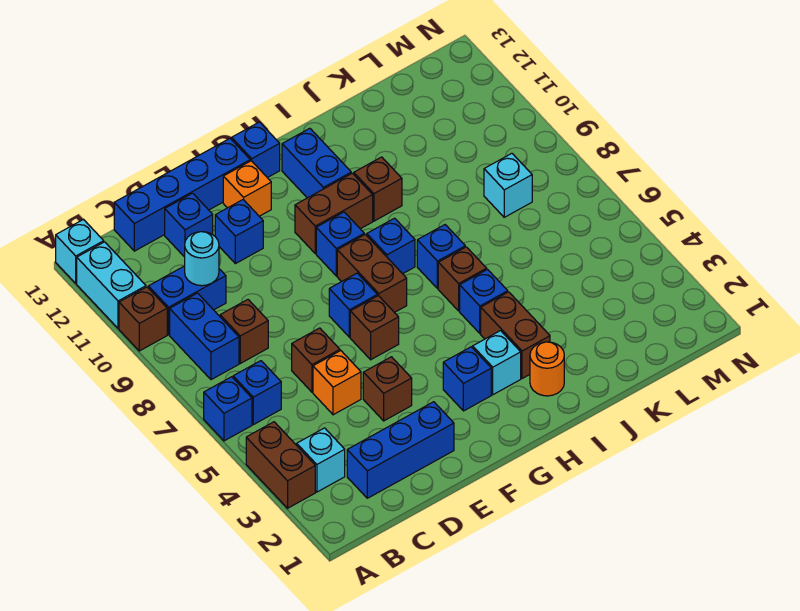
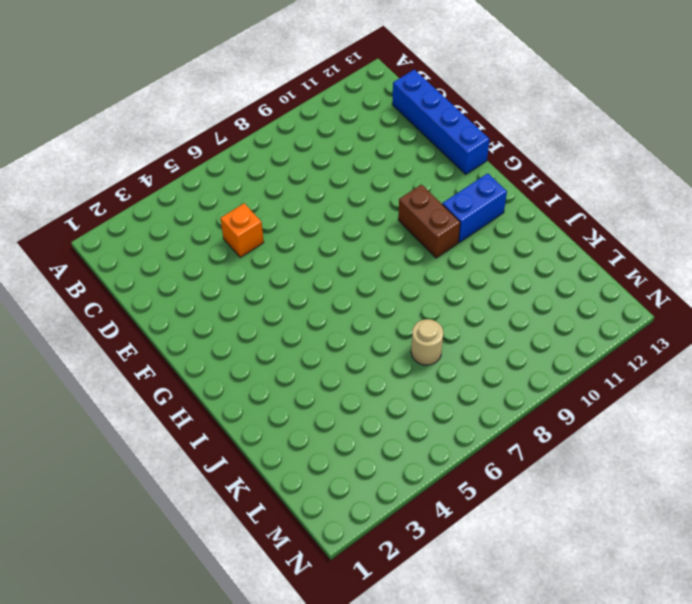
tan round brick K7 level 1 -> none
none -> brown brick A3:A4 level 1
none -> blue brick A6 level 1
none -> brown brick A10 level 1
none -> cyan brick A11:A12 level 1

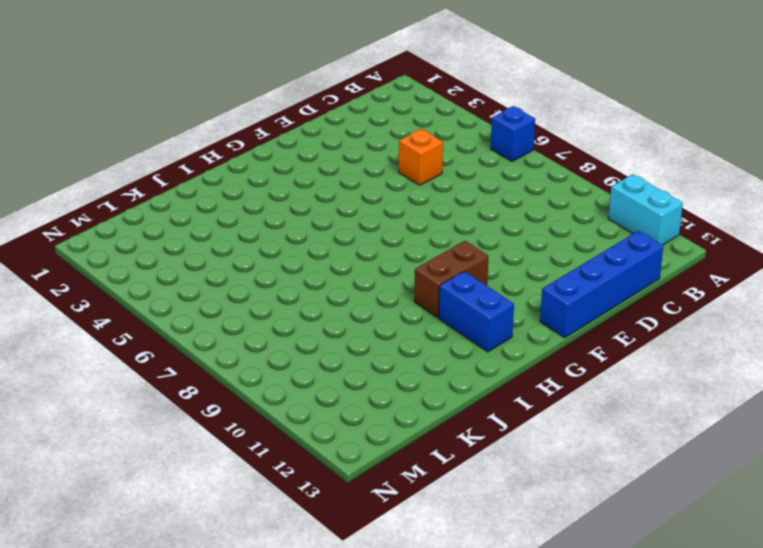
none -> brown brick A3:A4 level 1
none -> brown brick A10 level 1
none -> cyan brick A13 level 1
none -> cyan brick B3 level 1

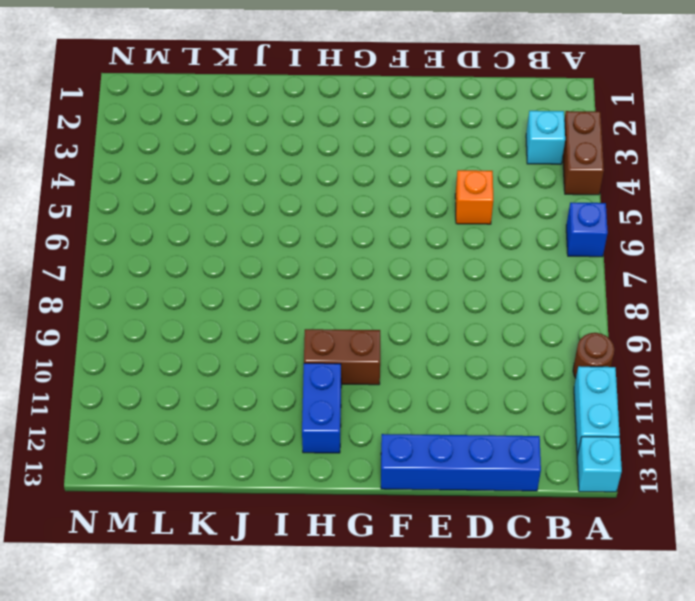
brown round brick A10 level 1 -> brown brick A10 level 1
none -> blue brick B6 level 1
none -> blue brick B8:B9 level 1
none -> blue brick B10:C10 level 1
none -> blue brick C2:E2 level 1

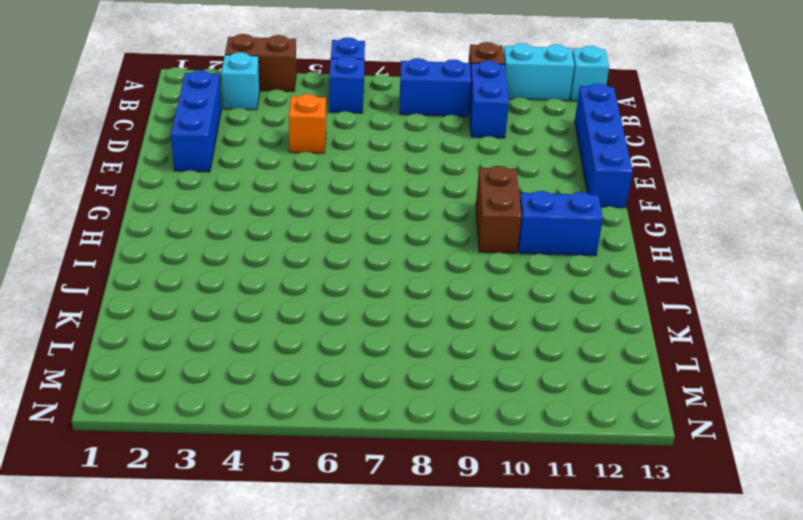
none -> brown brick C8 level 1
none -> brown brick D6 level 1
none -> blue brick D12 level 1
none -> brown brick E4 level 1

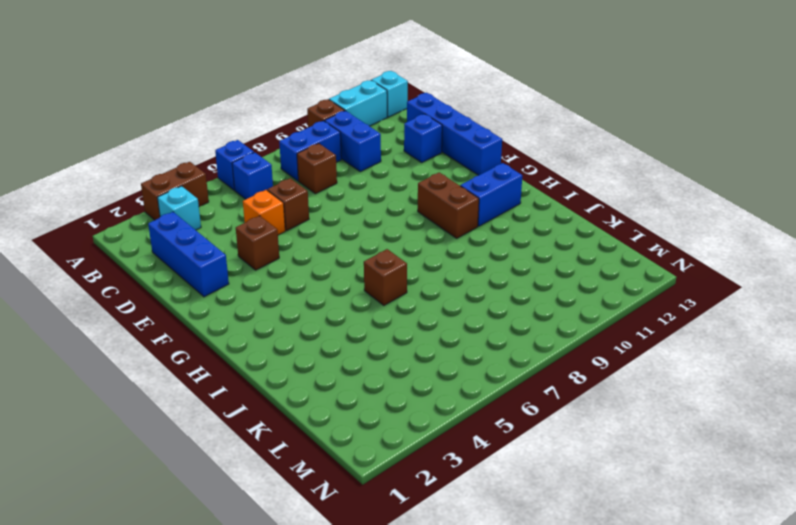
none -> blue brick E11 level 1
none -> brown brick F6 level 1
none -> blue brick F7 level 1
none -> orange brick F12 level 1

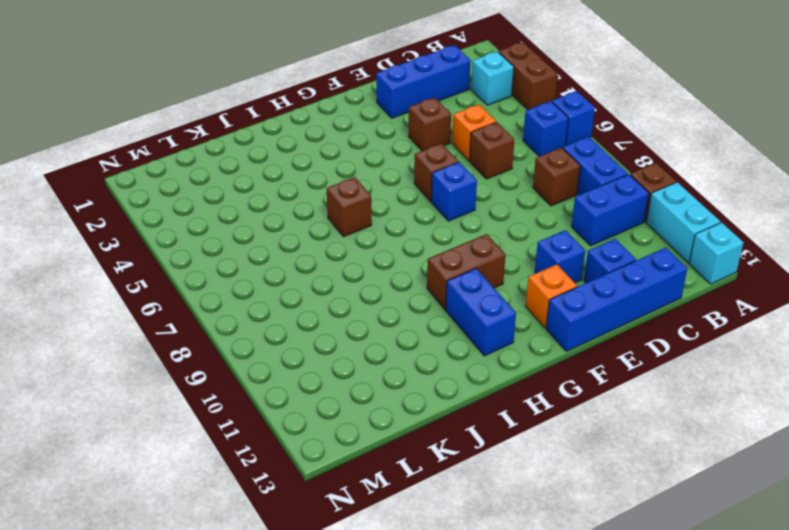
none -> blue brick G3 level 1
none -> brown brick G7:G8 level 1
none -> blue brick G9 level 1
none -> blue brick G13 level 1

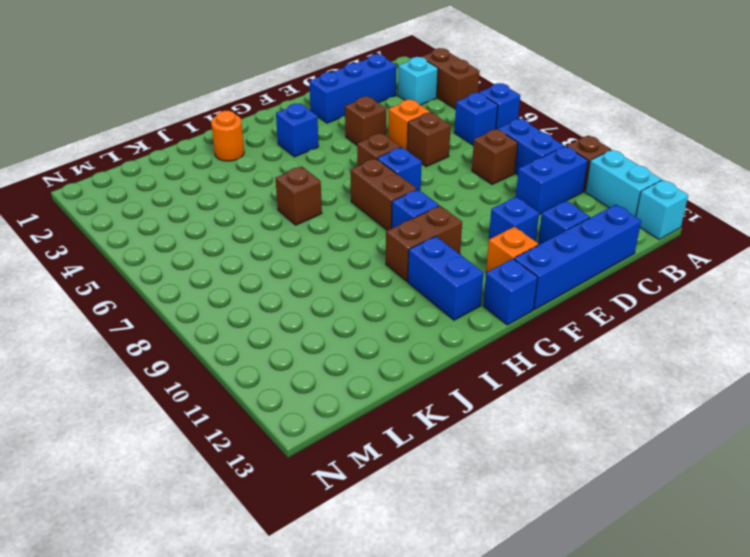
none -> cyan brick H3 level 1
none -> blue brick H8 level 1
none -> brown brick I3:I4 level 1
none -> blue brick I5 level 1

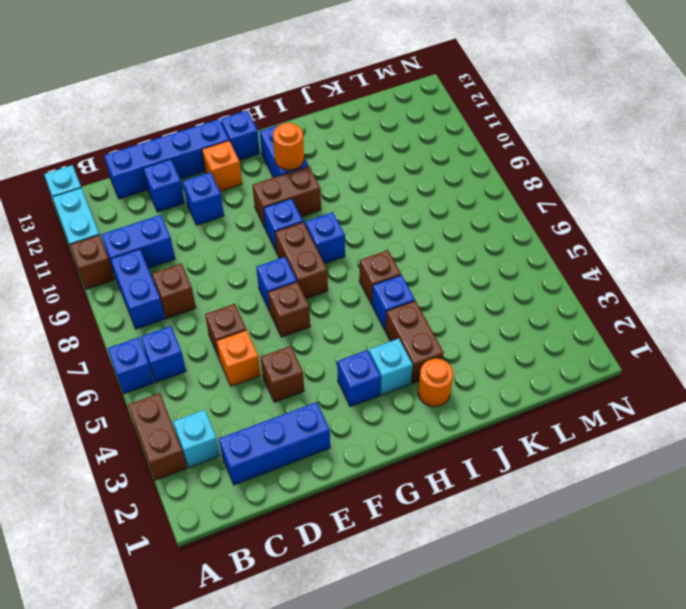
orange round brick H11 level 2 -> none
none -> blue brick I7 level 1
none -> brown brick I10 level 1
none -> cyan brick L8 level 1
none -> cyan round brick C10 level 2

